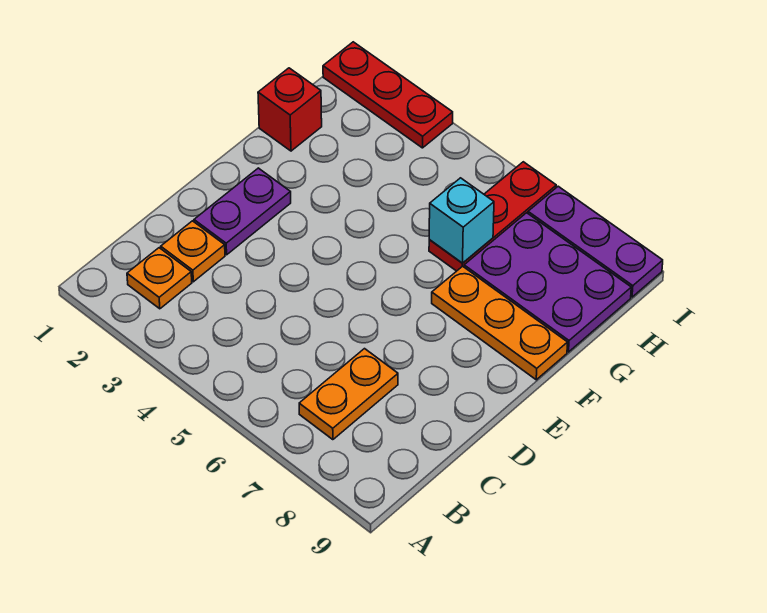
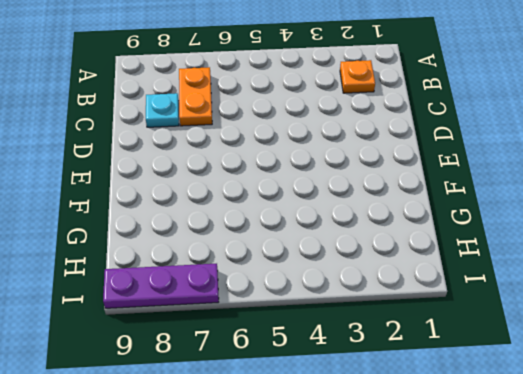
cyan plate C8 level 1 -> none
none -> orange plate C2 level 1
none -> purple plate D2:E2 level 1

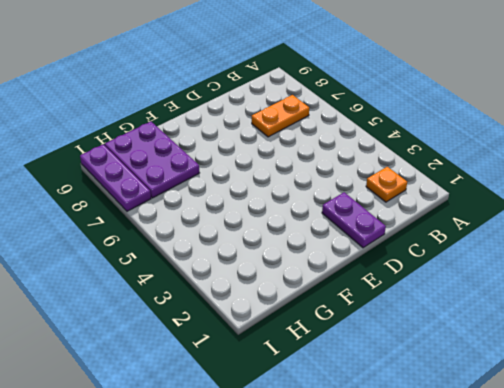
purple plate D1:D2 level 1 -> purple plate D2:E2 level 1
none -> orange plate C2 level 1
none -> orange plate F7:F9 level 1

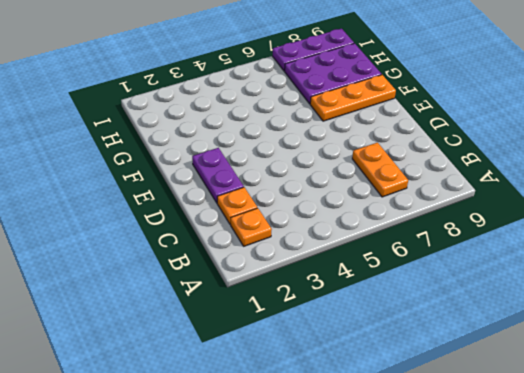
none -> red brick G1 level 1
none -> red plate G6:I6 level 1

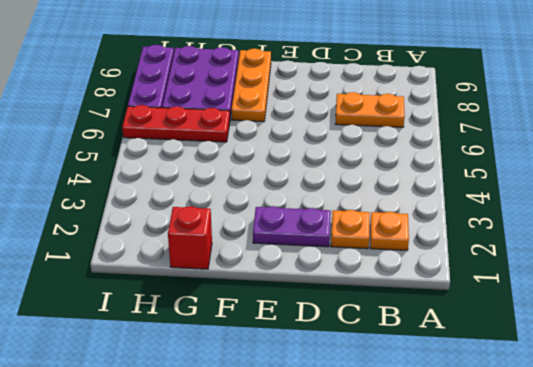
none -> red plate I1:I3 level 1
none -> cyan brick G6 level 2

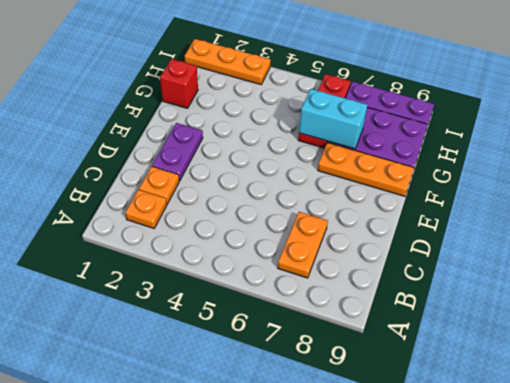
cyan brick G6:G7 level 2 -> cyan brick G6 level 2
orange plate I1:I3 level 1 -> red plate I1:I3 level 1

